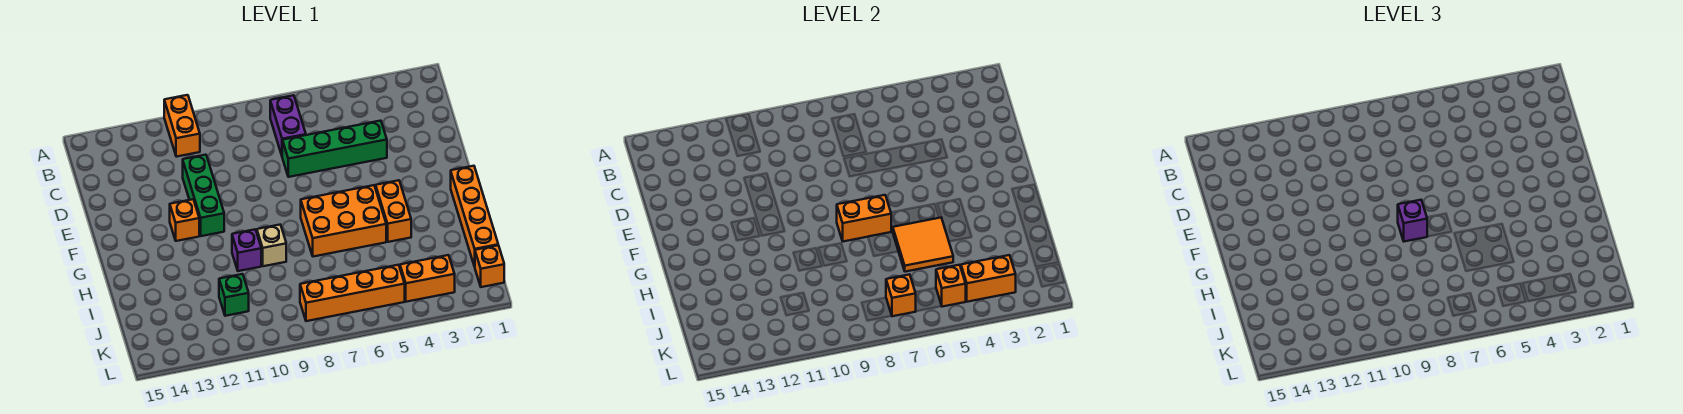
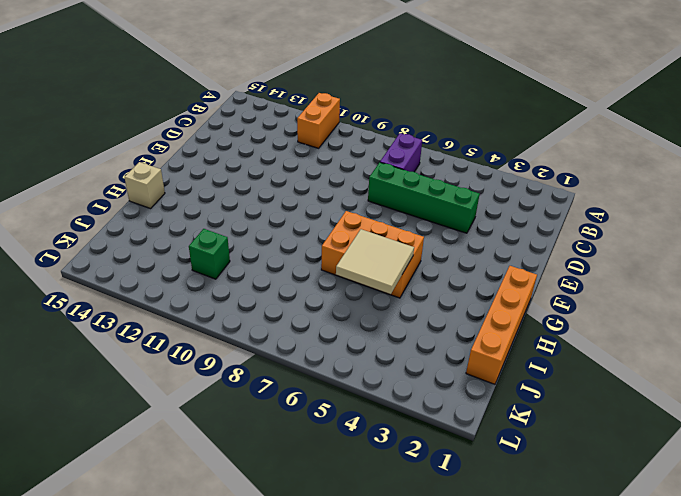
tan tile H5:I6 level 2 -> orange tile H5:I6 level 2
tan brick H15 level 1 -> tan brick H9 level 1
none -> green brick D11:F11 level 1
none -> orange brick F12 level 1
none -> orange brick G4:H4 level 1

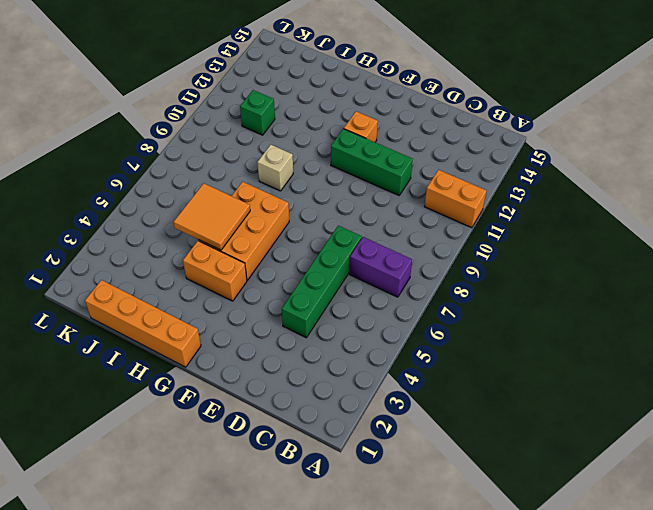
none -> purple brick H10 level 1
none -> orange brick K1 level 1
none -> orange brick K3:K4 level 1

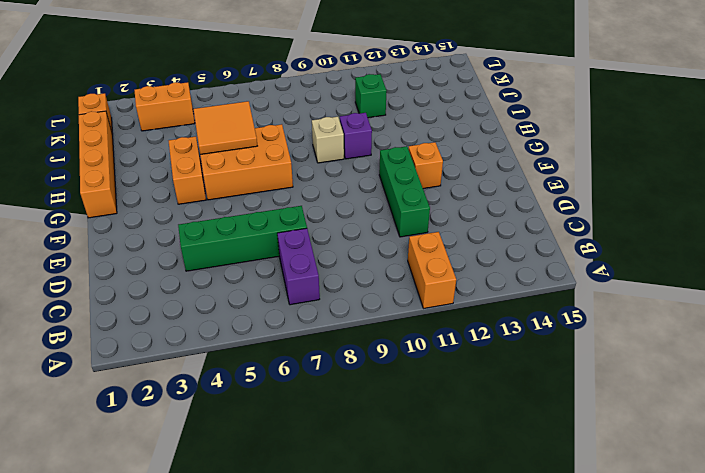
none -> orange brick K5:K8 level 1
none -> orange brick G7:G8 level 2
none -> orange brick K3:K4 level 2

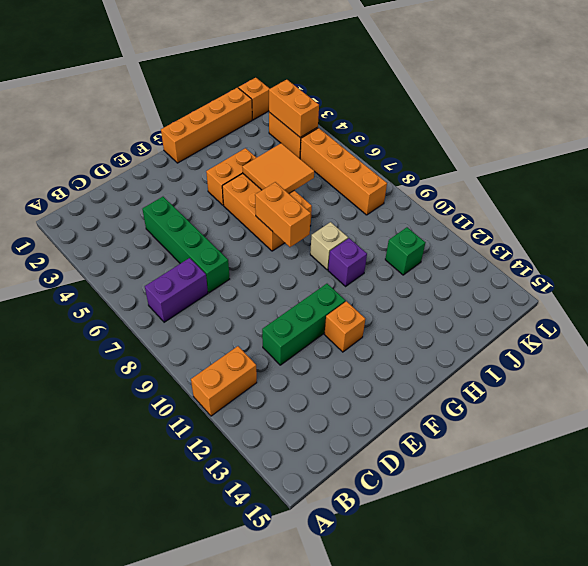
none -> orange brick K5 level 2
none -> orange brick K7 level 2
none -> purple brick G8 level 3

